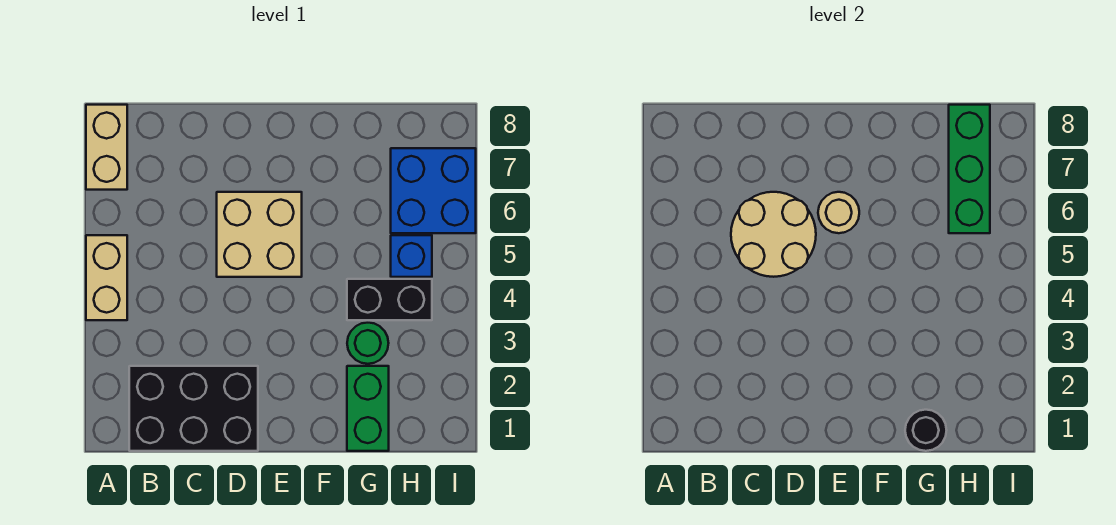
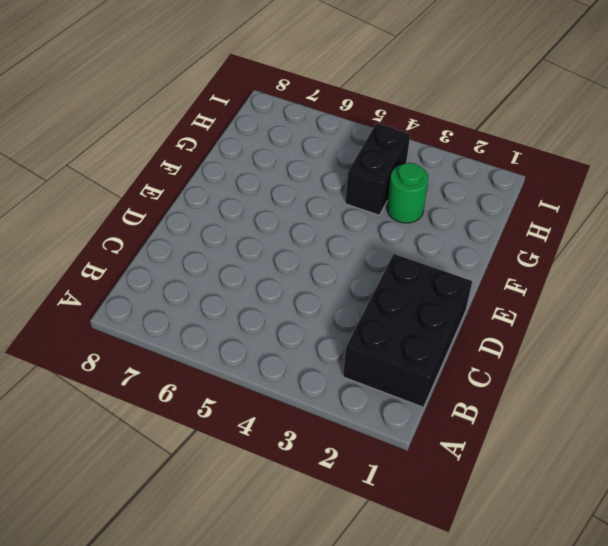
none -> tan brick A4:A5 level 1
none -> tan brick A7:A8 level 1
none -> tan brick D5:E6 level 1

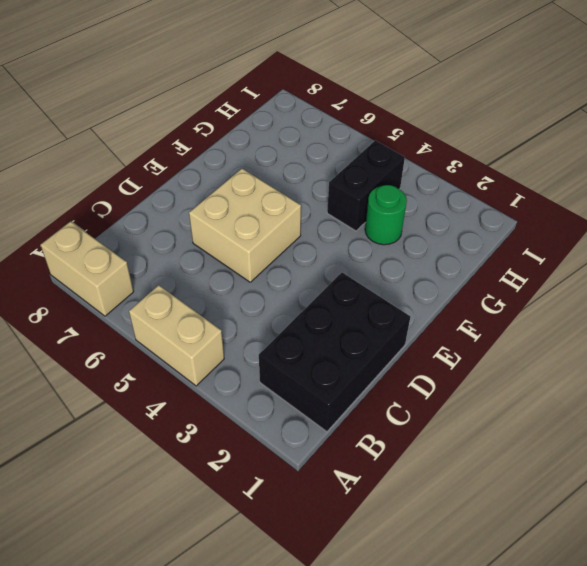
none -> green brick G1:G2 level 1
none -> blue brick H5 level 1
none -> blue brick H6:I7 level 1

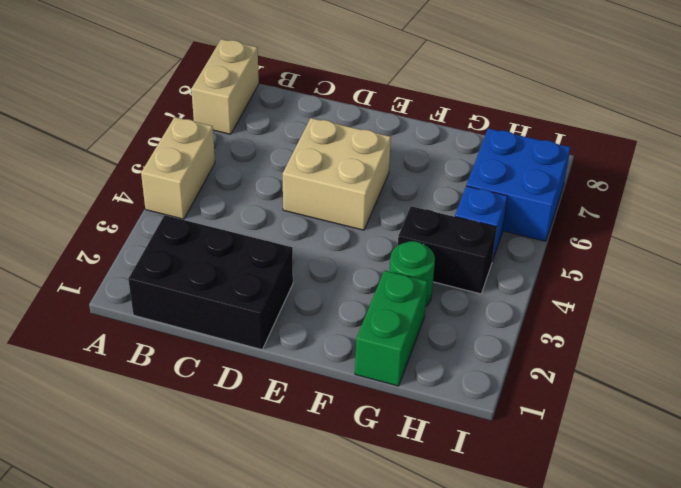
none -> tan round brick C5:D6 level 2
none -> tan round brick E6 level 2
none -> black round brick G1 level 2

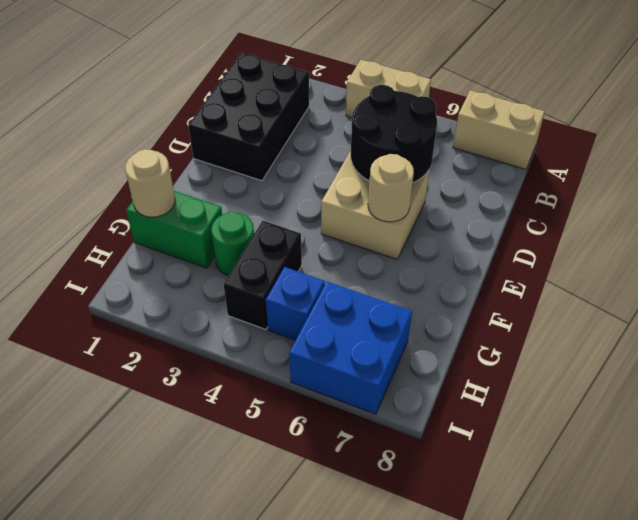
black round brick C5:D6 level 2 -> tan round brick C5:D6 level 2
tan round brick G1 level 2 -> black round brick G1 level 2
none -> green brick H6:H8 level 2

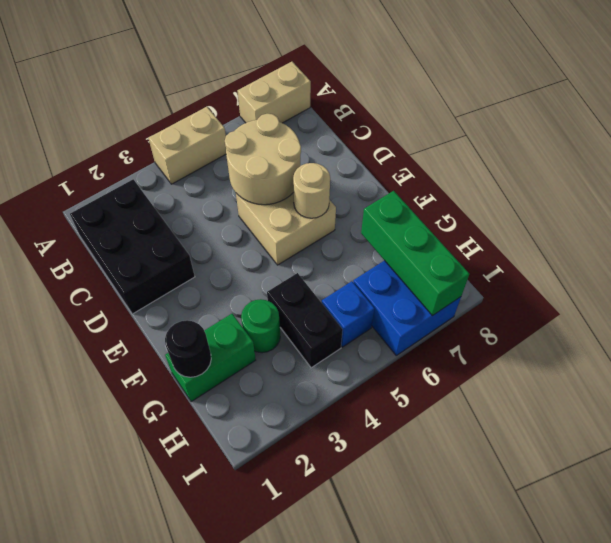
green brick G7:I7 level 2 -> green brick H6:H8 level 2

